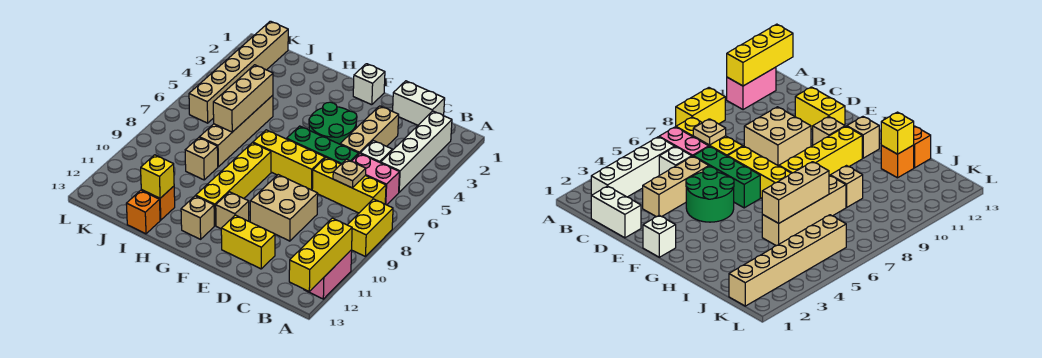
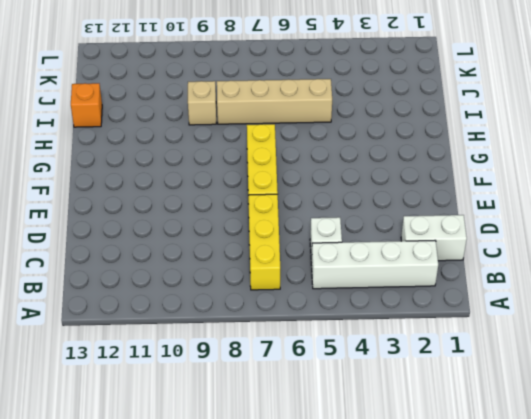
white brick C1:C2 level 1 -> white brick C1:D1 level 1
none -> yellow brick A8:A9 level 1
none -> pink brick A11:A12 level 1
none -> pink brick B6:C6 level 1

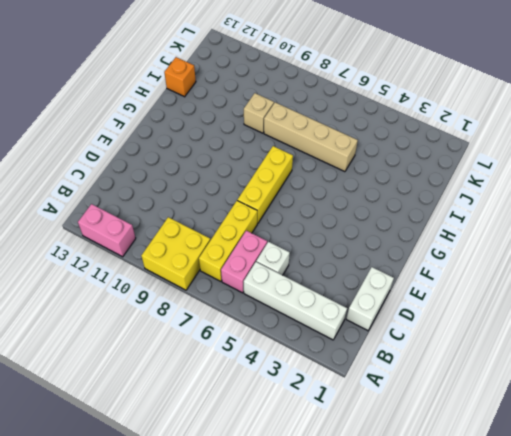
yellow brick A8:B9 level 1 -> yellow brick A8:A9 level 1
none -> tan brick D3:D5 level 1
none -> green brick D6:F6 level 1
none -> tan brick D9:E10 level 1

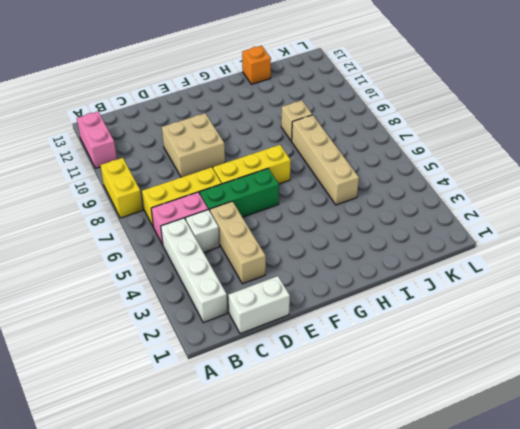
none -> yellow brick D12:E12 level 1
none -> green round brick E4:F5 level 1
none -> white brick F1 level 1

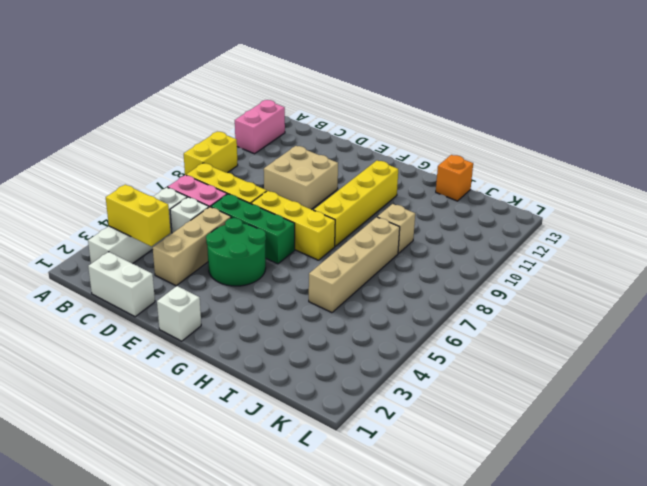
yellow brick B3:C3 level 2 -> yellow brick D12:E12 level 1
none -> tan brick F11 level 1
none -> tan brick G12 level 1
none -> orange brick I12 level 1

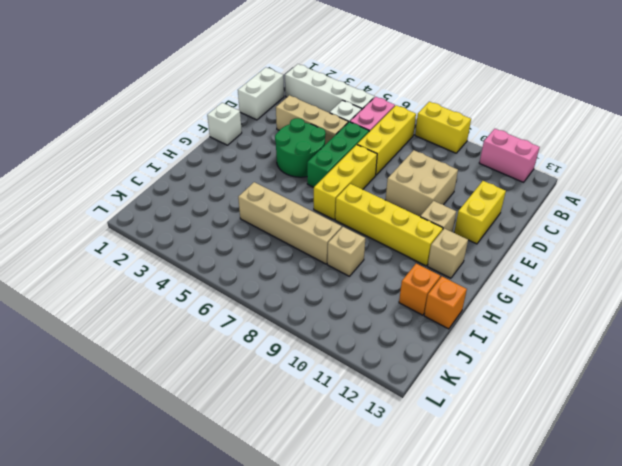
none -> tan brick K1:K6 level 1
none -> yellow brick A11:A13 level 2
none -> tan plate C7 level 2

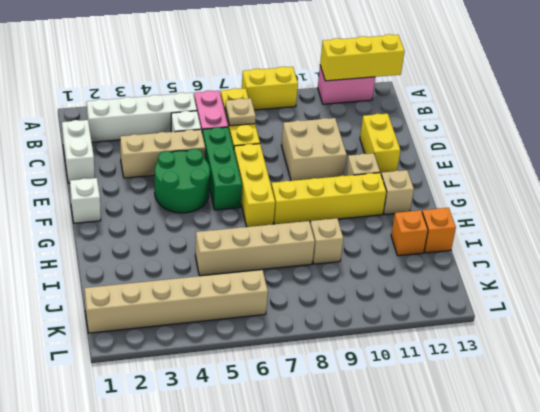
none -> tan brick I5:I7 level 2
none -> yellow brick I12 level 2

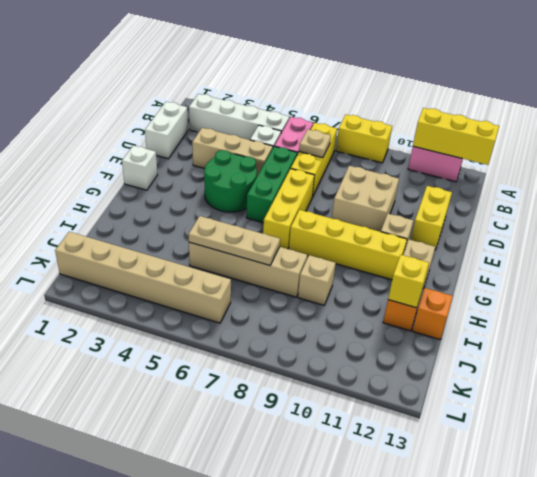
tan plate I5:I7 level 2 -> tan brick I5:I7 level 2

